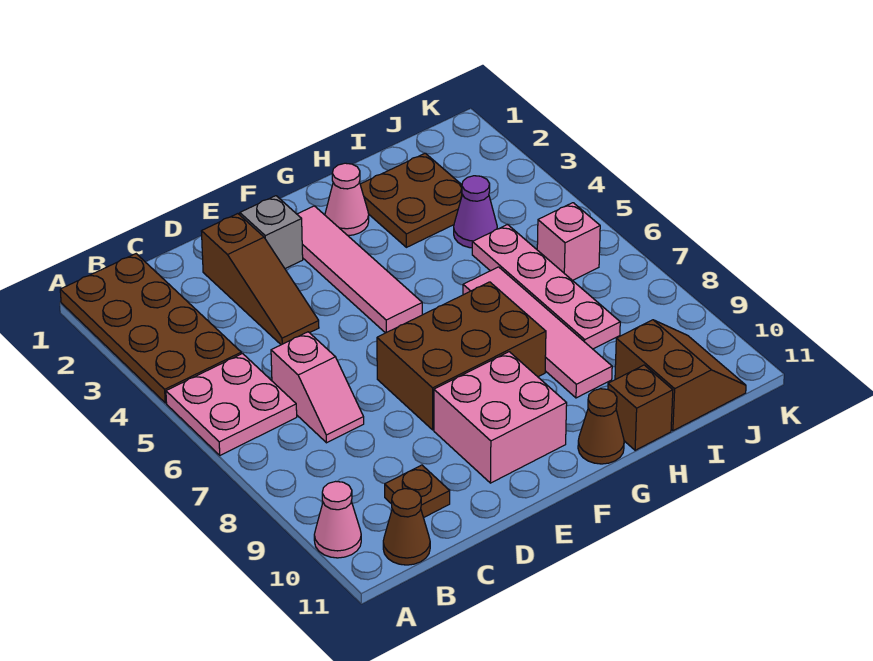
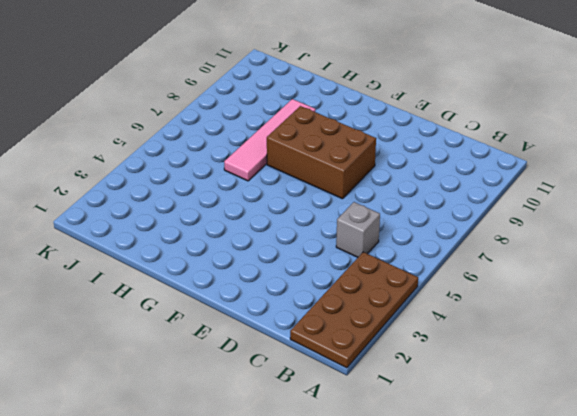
grey brick C5 level 1 -> grey brick E2 level 1
none -> pink plate A5:B6 level 1
none -> pink cone A10 level 1
none -> brown cone B11 level 1

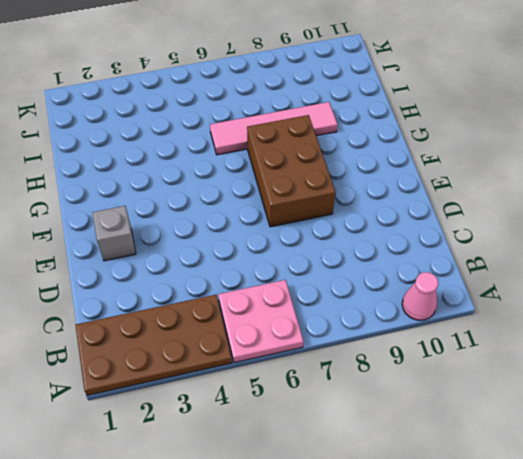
none -> brown cone B11 level 1
none -> pink slope C6:C7 level 1 top 6
none -> brown plate C10 level 1

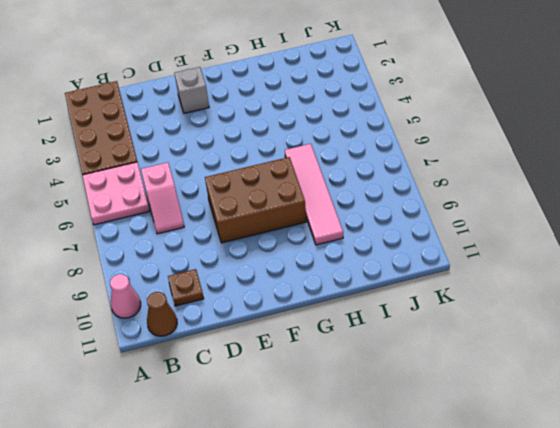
none -> brown slope D2:D4 level 1 top 2
none -> pink brick E9:F10 level 1
none -> pink tile F2:F5 level 1

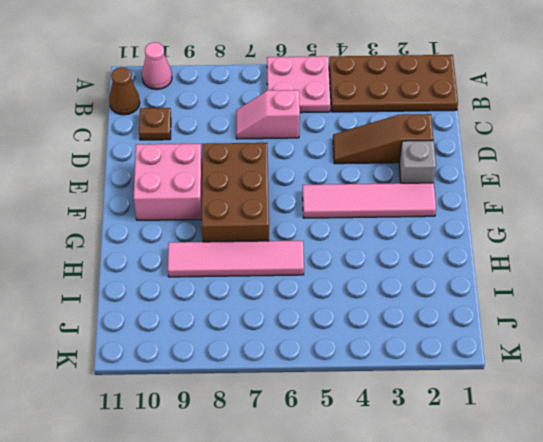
none -> pink cone G2 level 1
none -> brown cone G11 level 1
none -> brown plate H2:I3 level 1

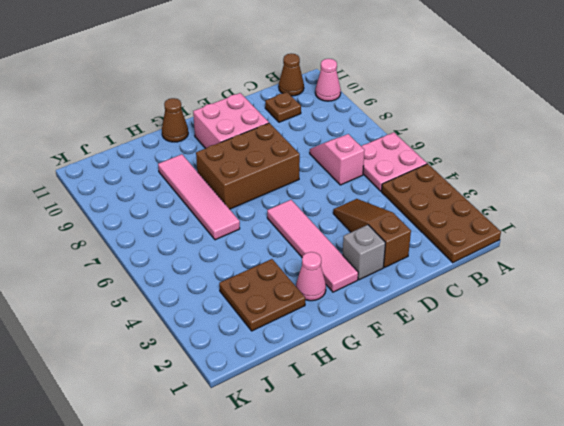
none -> brown brick H11 level 1
none -> purple cone I4 level 1
none -> pink plate I5:I8 level 1

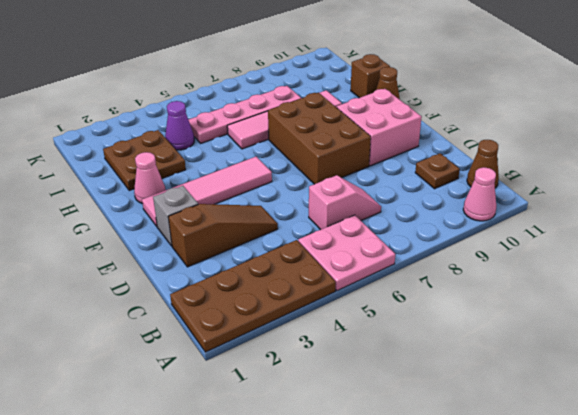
none -> brown slope I10:J11 level 1 top I
none -> pink brick J6 level 1

